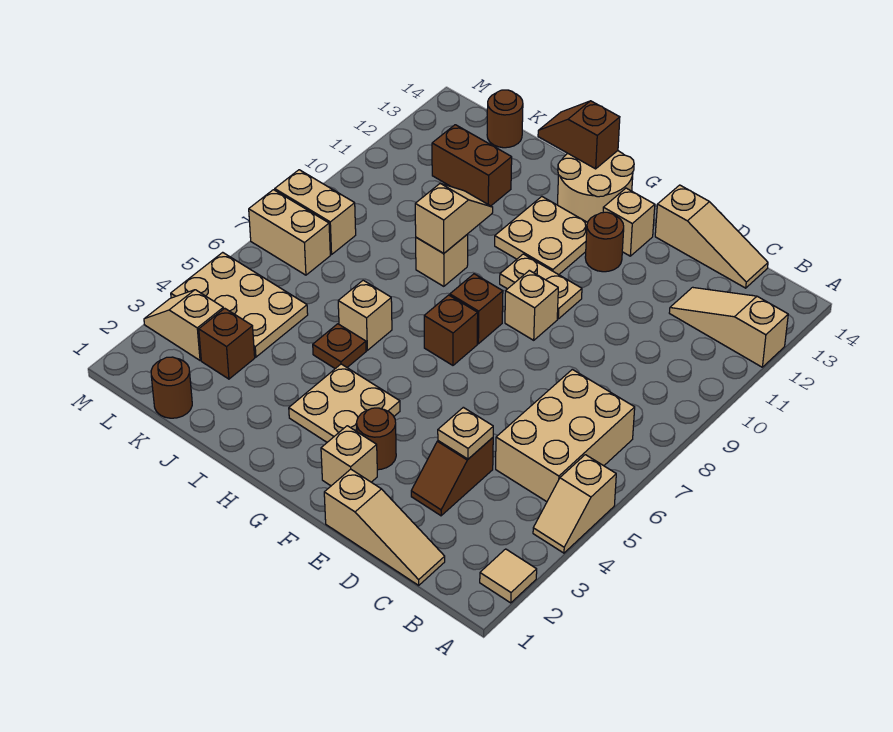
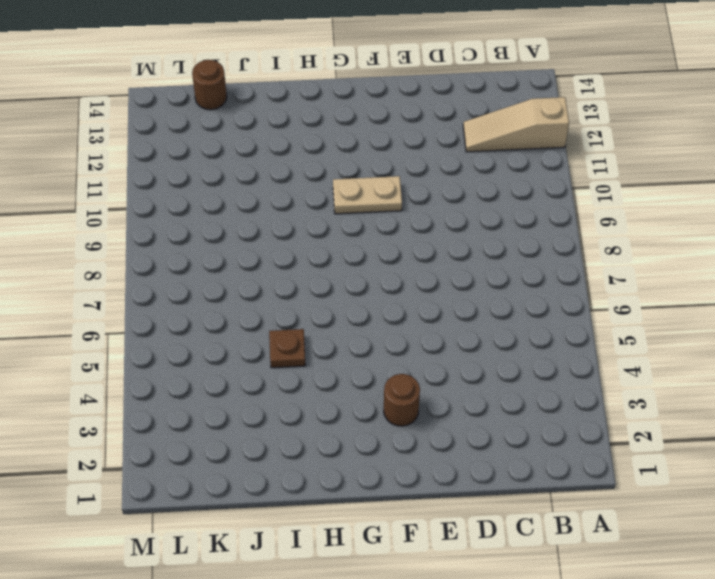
none -> tan tile A2 level 1
none -> tan slope A4:A5 level 1 top 5
none -> tan brick B5:C7 level 1
none -> tan slope C1:E1 level 1 top E

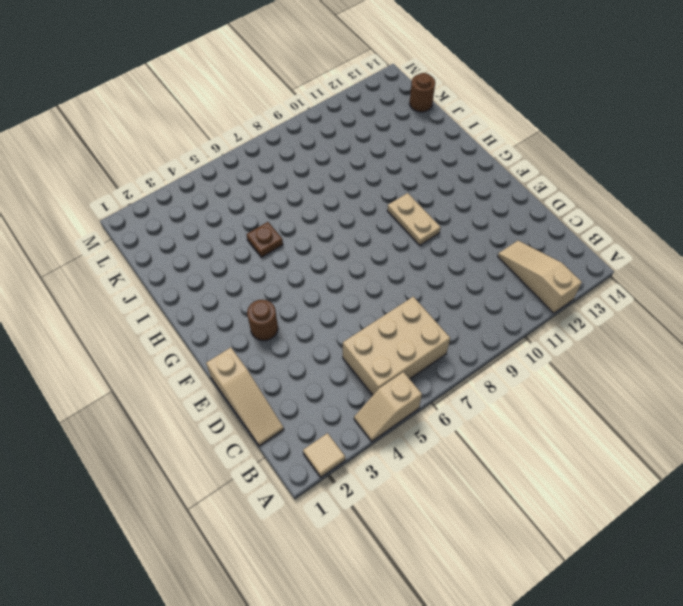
none -> tan slope C14:E14 level 1 top E
none -> brown slope D3:D4 level 1 top 4
none -> tan brick F2 level 1
none -> tan brick F9 level 1

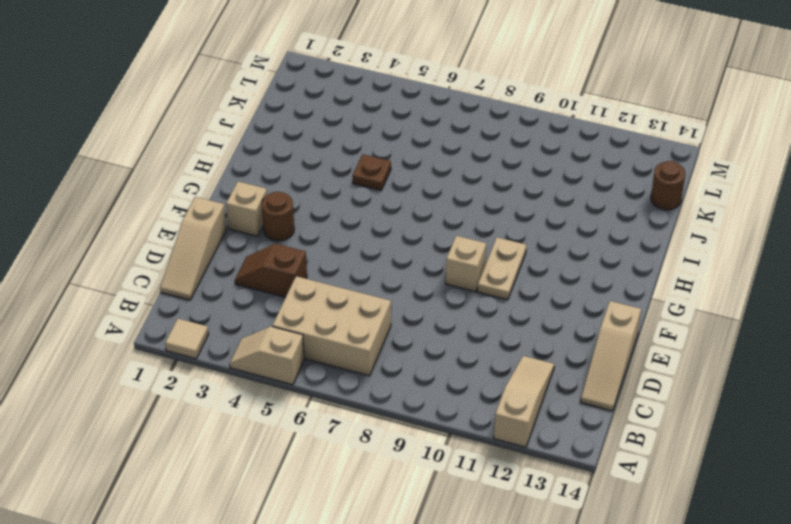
none -> brown round brick F12 level 1
none -> tan brick F13 level 1
none -> tan plate G3:H4 level 1
none -> brown brick G7 level 1

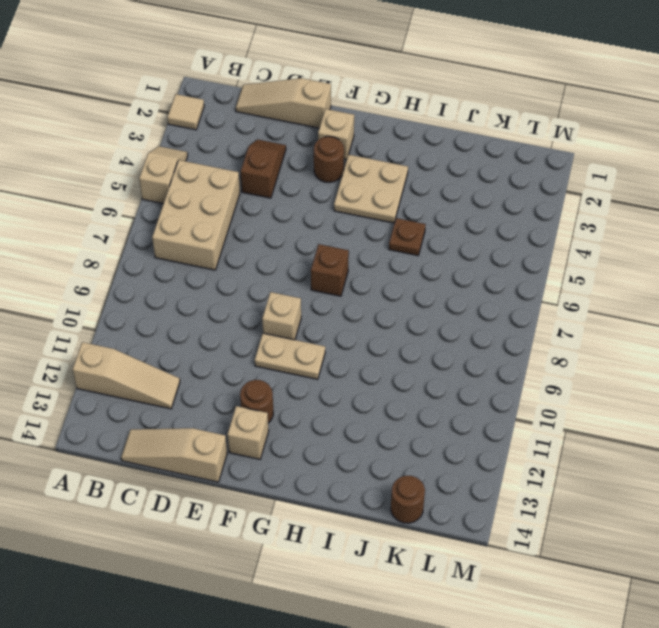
none -> brown brick G8 level 1
none -> tan plate G11:H12 level 1
none -> tan round brick G13:H14 level 1
none -> tan brick I6 level 1

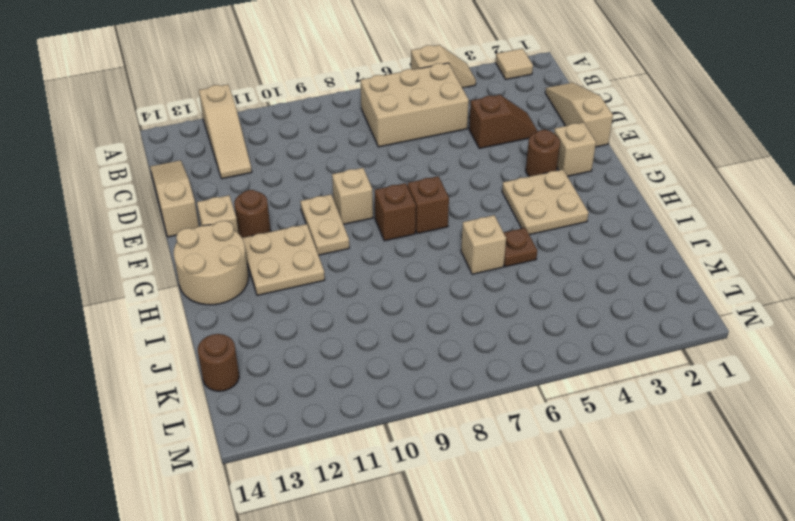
none -> tan brick I9 level 1
none -> brown brick J12:K12 level 1
none -> brown round brick K1 level 1
none -> brown brick K3 level 1

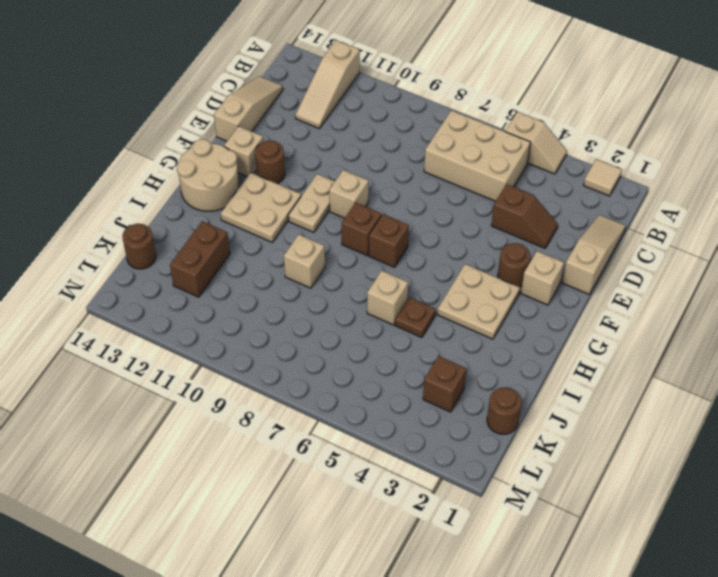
none -> tan plate K4:M5 level 1
none -> tan slope L3:M3 level 1 top L
none -> tan brick L7:M7 level 1
none -> tan brick L8:M8 level 1

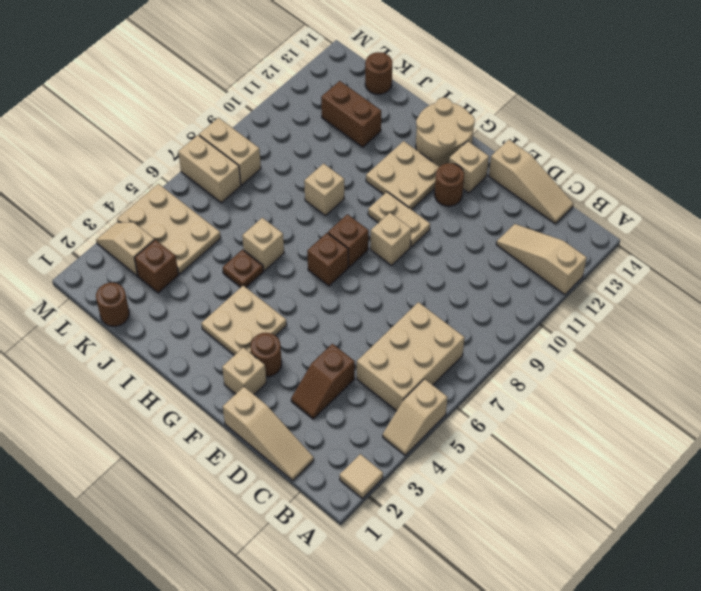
none -> tan plate D4 level 2
none -> brown slope H14:I14 level 2 top H
none -> tan slope I9:I10 level 2 top 9

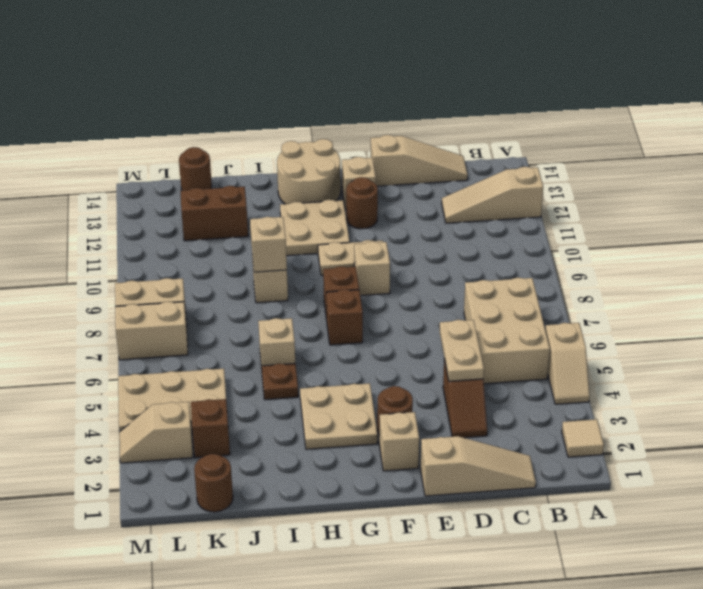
tan plate D4:D5 level 2 -> tan plate D4 level 2
none -> brown slope H14:I14 level 2 top H

